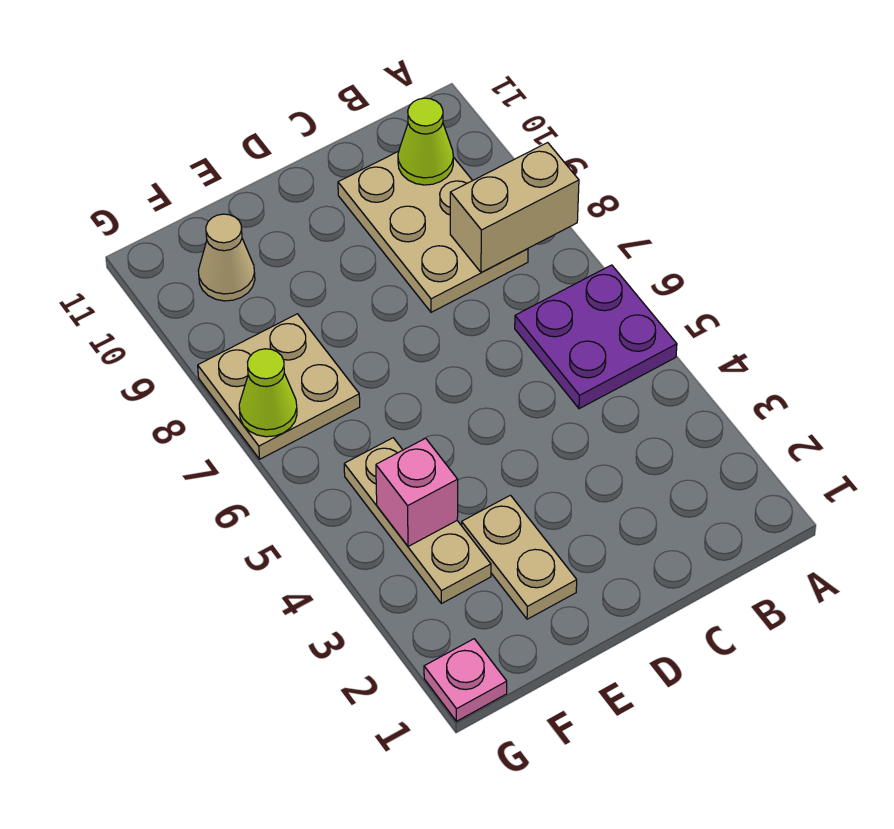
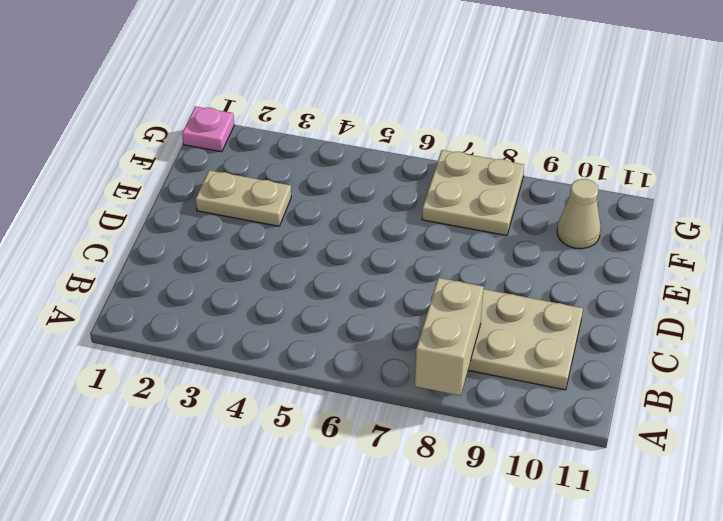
none -> purple plate A5:B6 level 1
none -> tan plate F3:F5 level 1

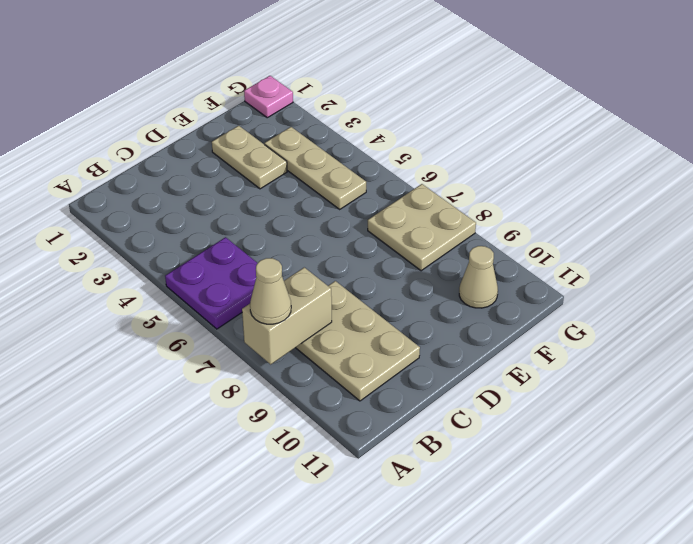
tan cone A8 level 3 -> none
none -> lime cone B10 level 2
none -> pink brick F4 level 2

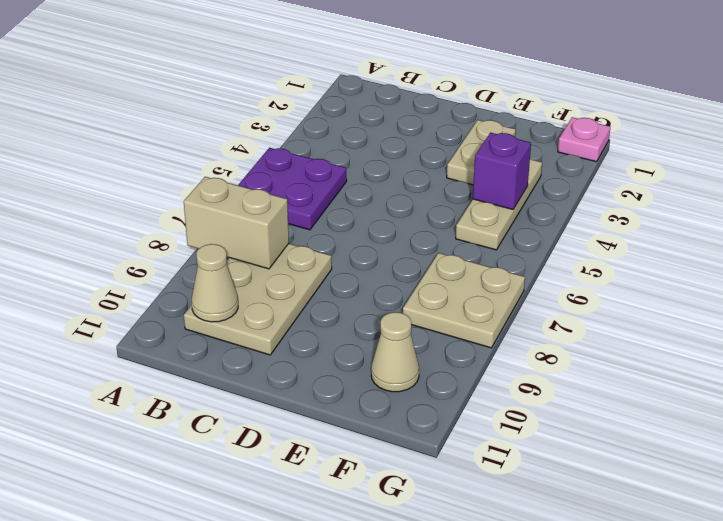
tan cone B10 level 2 -> lime cone B10 level 2
purple brick F4 level 2 -> pink brick F4 level 2
none -> lime cone G7 level 2

